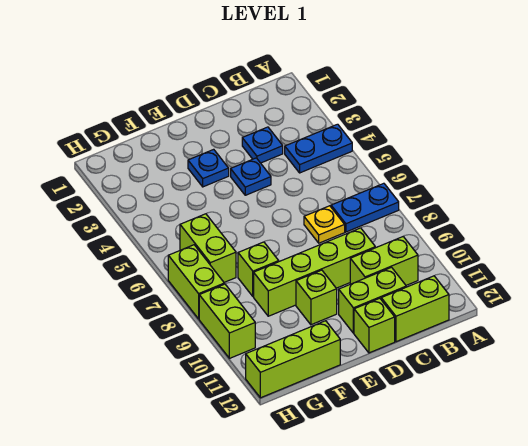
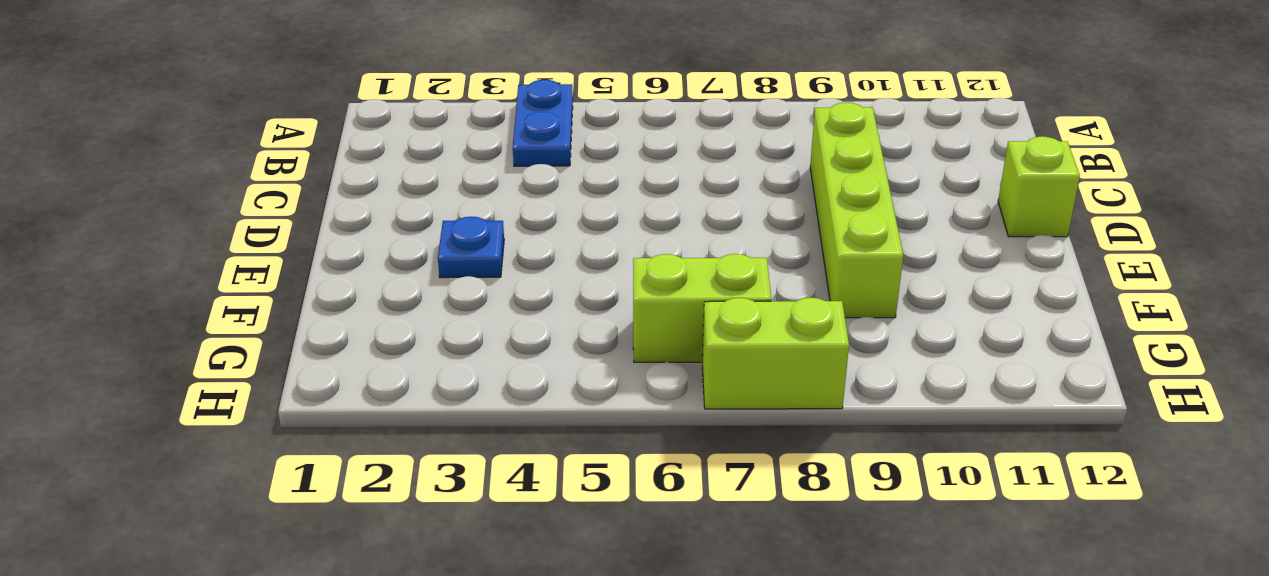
none -> blue plate A7:B7 level 1
none -> lime brick B10:C10 level 1
none -> lime brick B12:C12 level 1

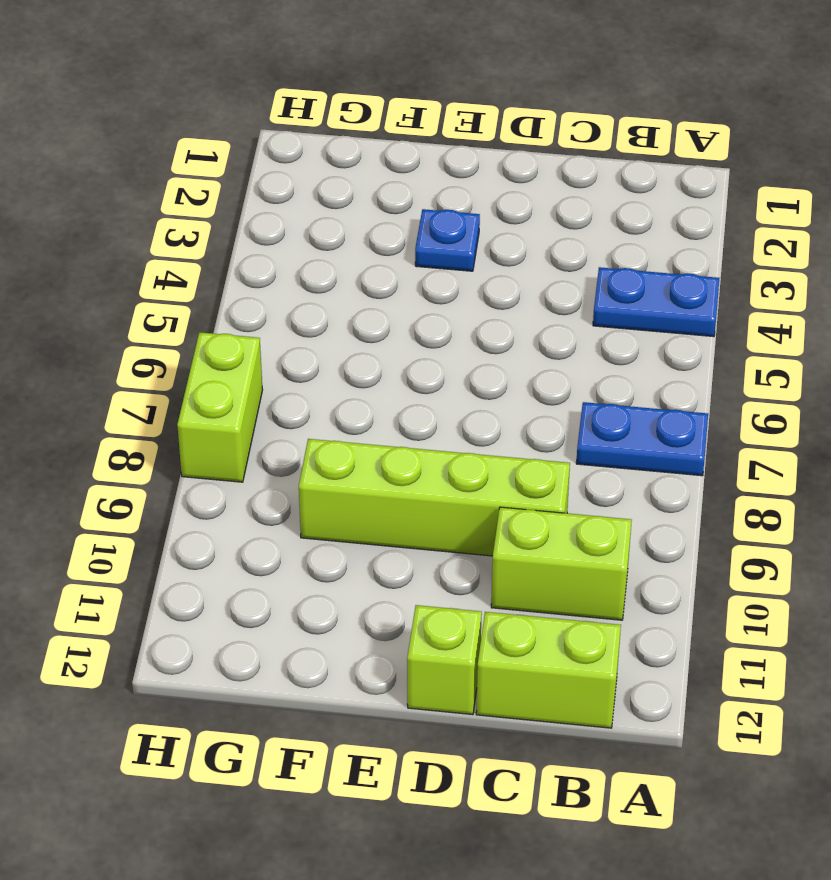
none -> blue plate C3 level 1
none -> yellow plate C7 level 1
none -> lime brick C11:D11 level 1

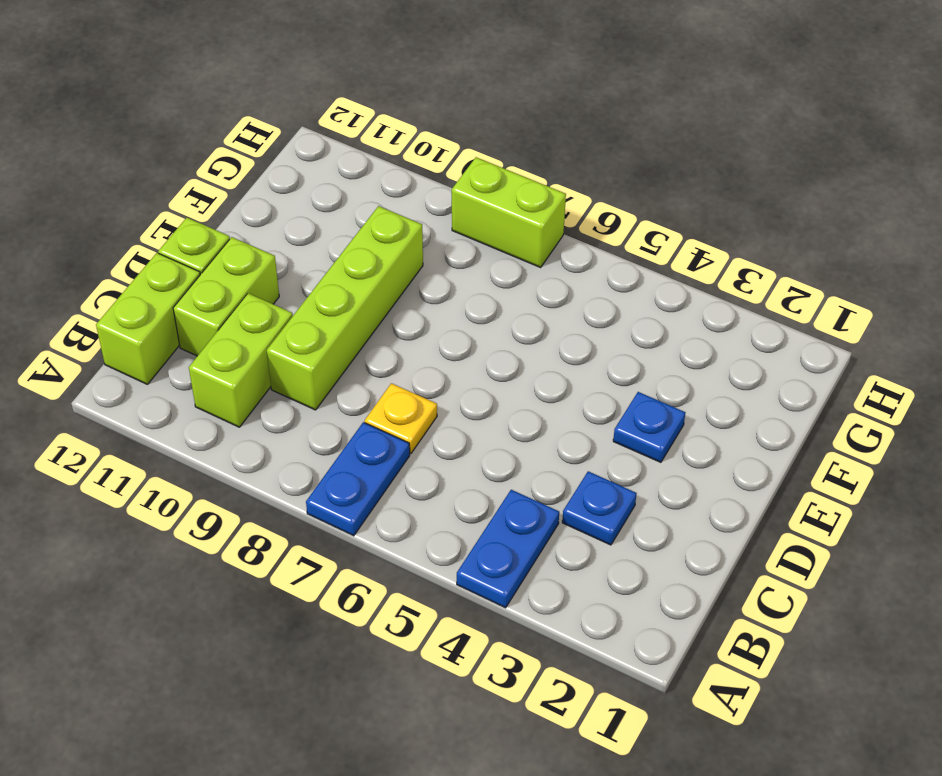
none -> blue plate D4 level 1
none -> lime brick E10 level 1
none -> lime brick F8 level 1

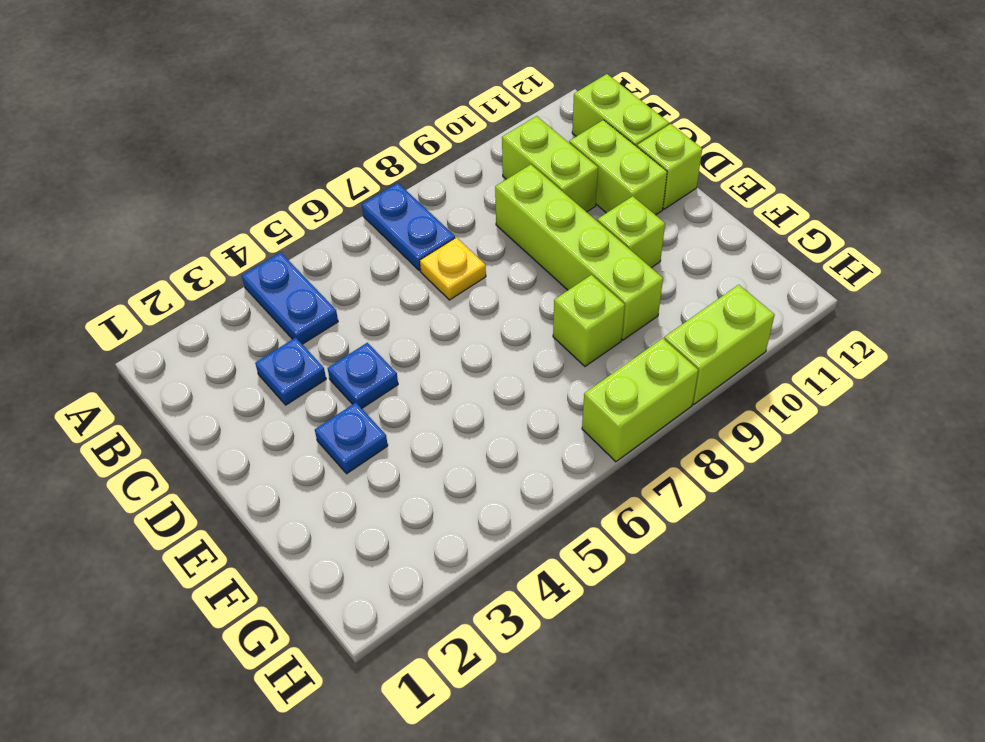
none -> lime brick F12:H12 level 1
none -> lime brick G6:G7 level 1

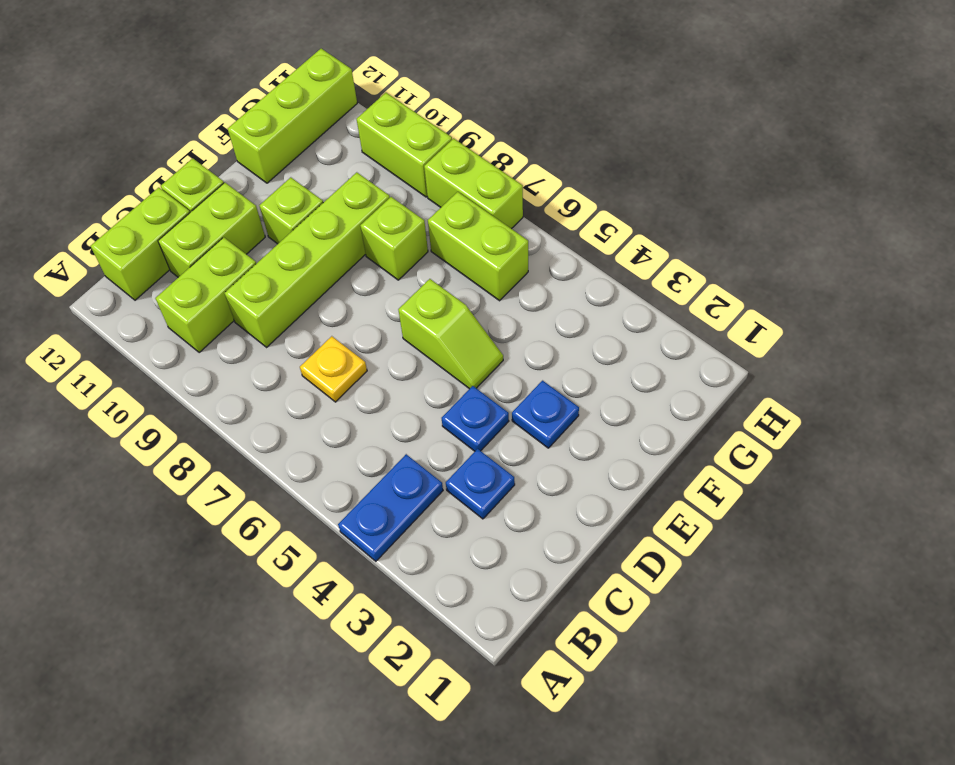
lime slope E5:E6 level 1 top 6 -> none
none -> blue plate A7:B7 level 1

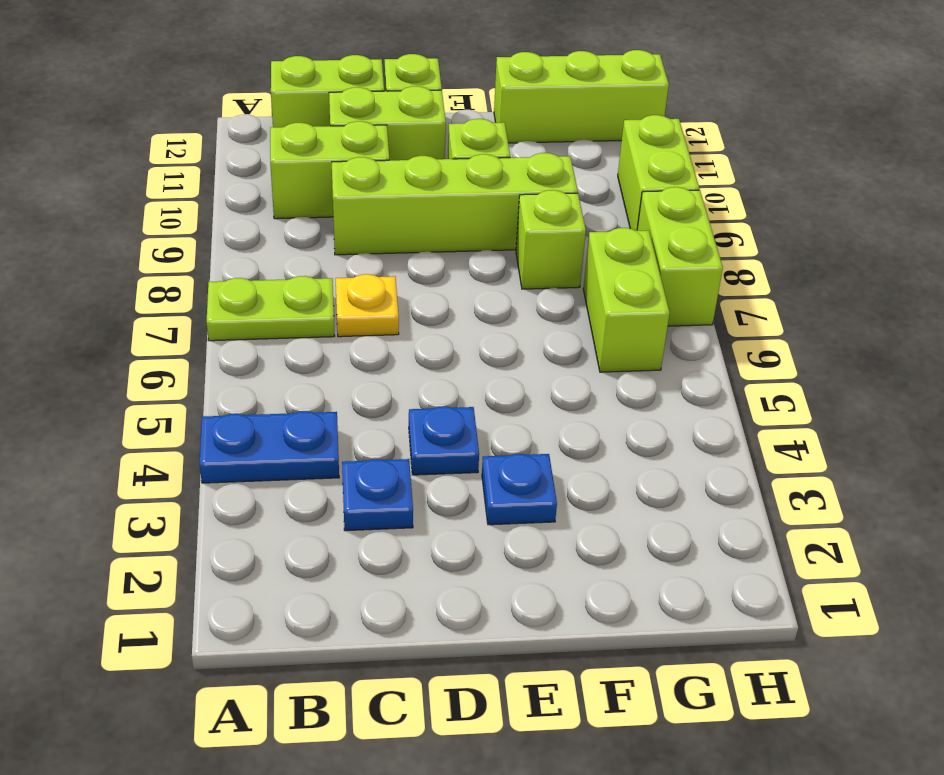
lime plate A7:B7 level 1 -> blue plate A7:B7 level 1

